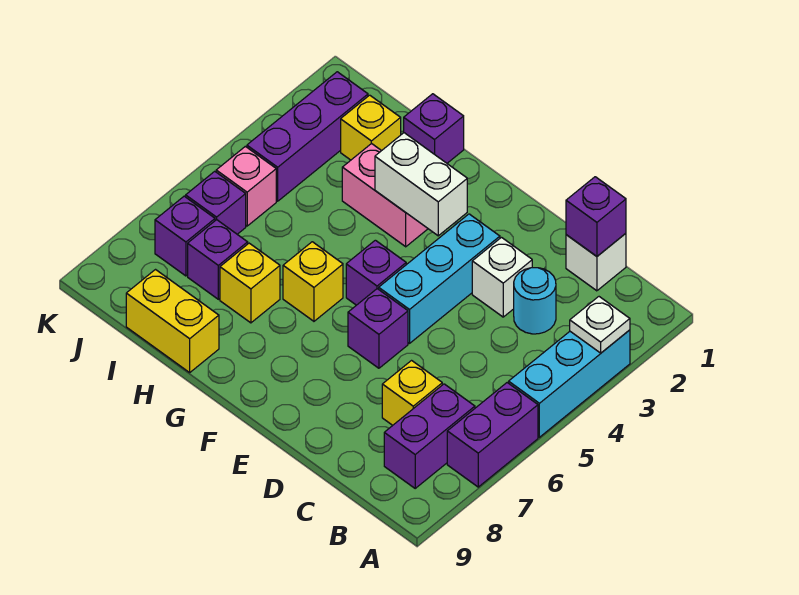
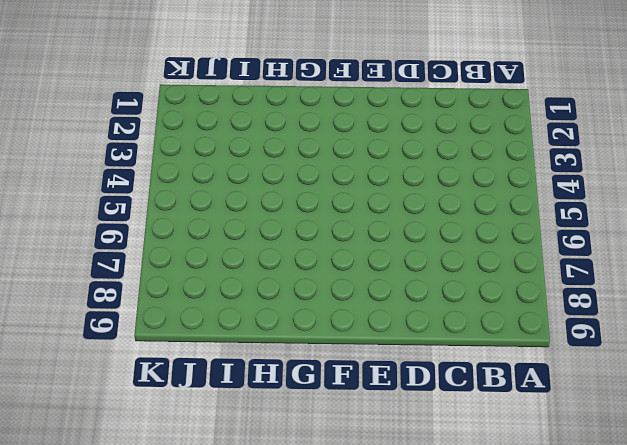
none -> cyan brick A3:A5 level 1
none -> purple brick A6:A7 level 1
none -> purple brick B7:B8 level 1

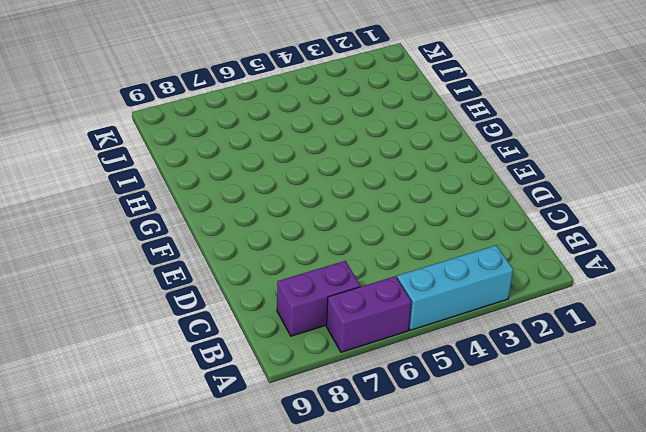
none -> white brick C1 level 1
none -> cyan round brick C3 level 1
none -> yellow brick C7 level 1

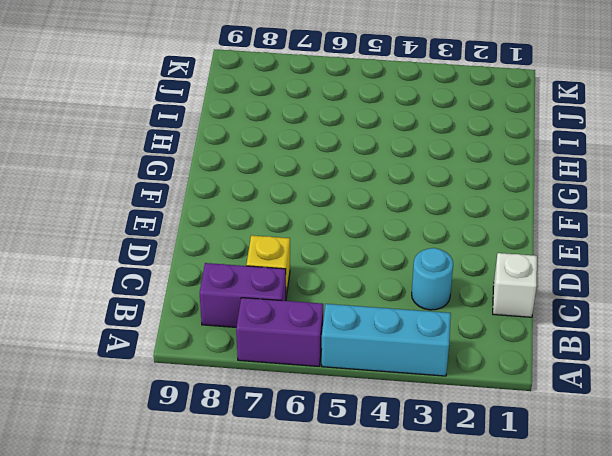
none -> white brick D3 level 1
none -> cyan brick E3:E5 level 1
none -> purple brick E6 level 1

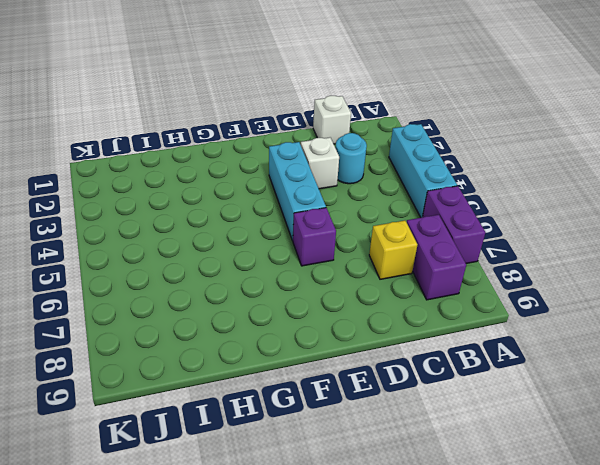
none -> purple brick F5 level 1
none -> pink brick G3:H3 level 1
none -> yellow brick G6 level 1

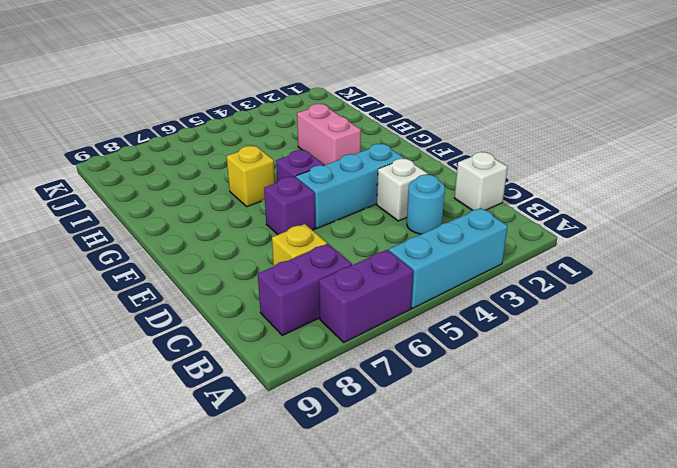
none -> purple brick H1 level 1
none -> yellow brick H7 level 1
none -> yellow brick H9:I9 level 1

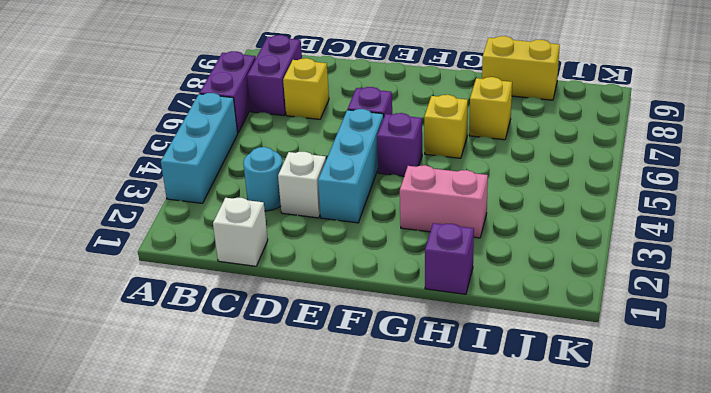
none -> yellow brick I2 level 1
none -> purple brick I7 level 1
none -> purple brick J2:J4 level 1

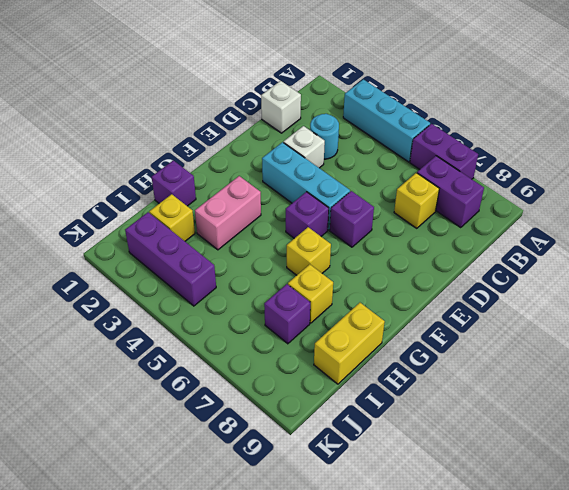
none -> pink brick J5 level 1
none -> purple brick J6 level 1
none -> purple brick J7 level 1

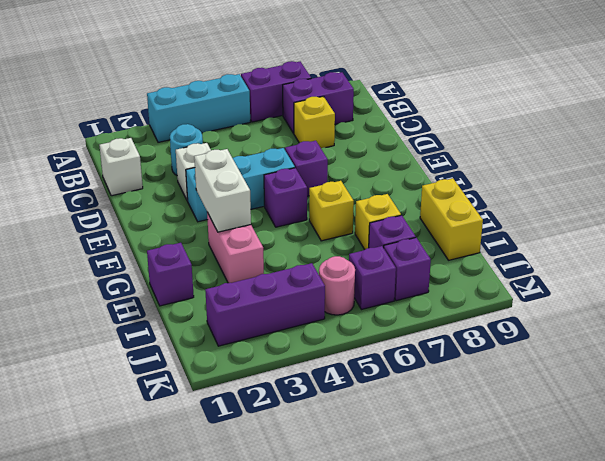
pink round brick J5 level 1 -> pink brick J5 level 1
none -> yellow brick I2 level 1
none -> white plate A3 level 2
none -> purple brick C1 level 2

